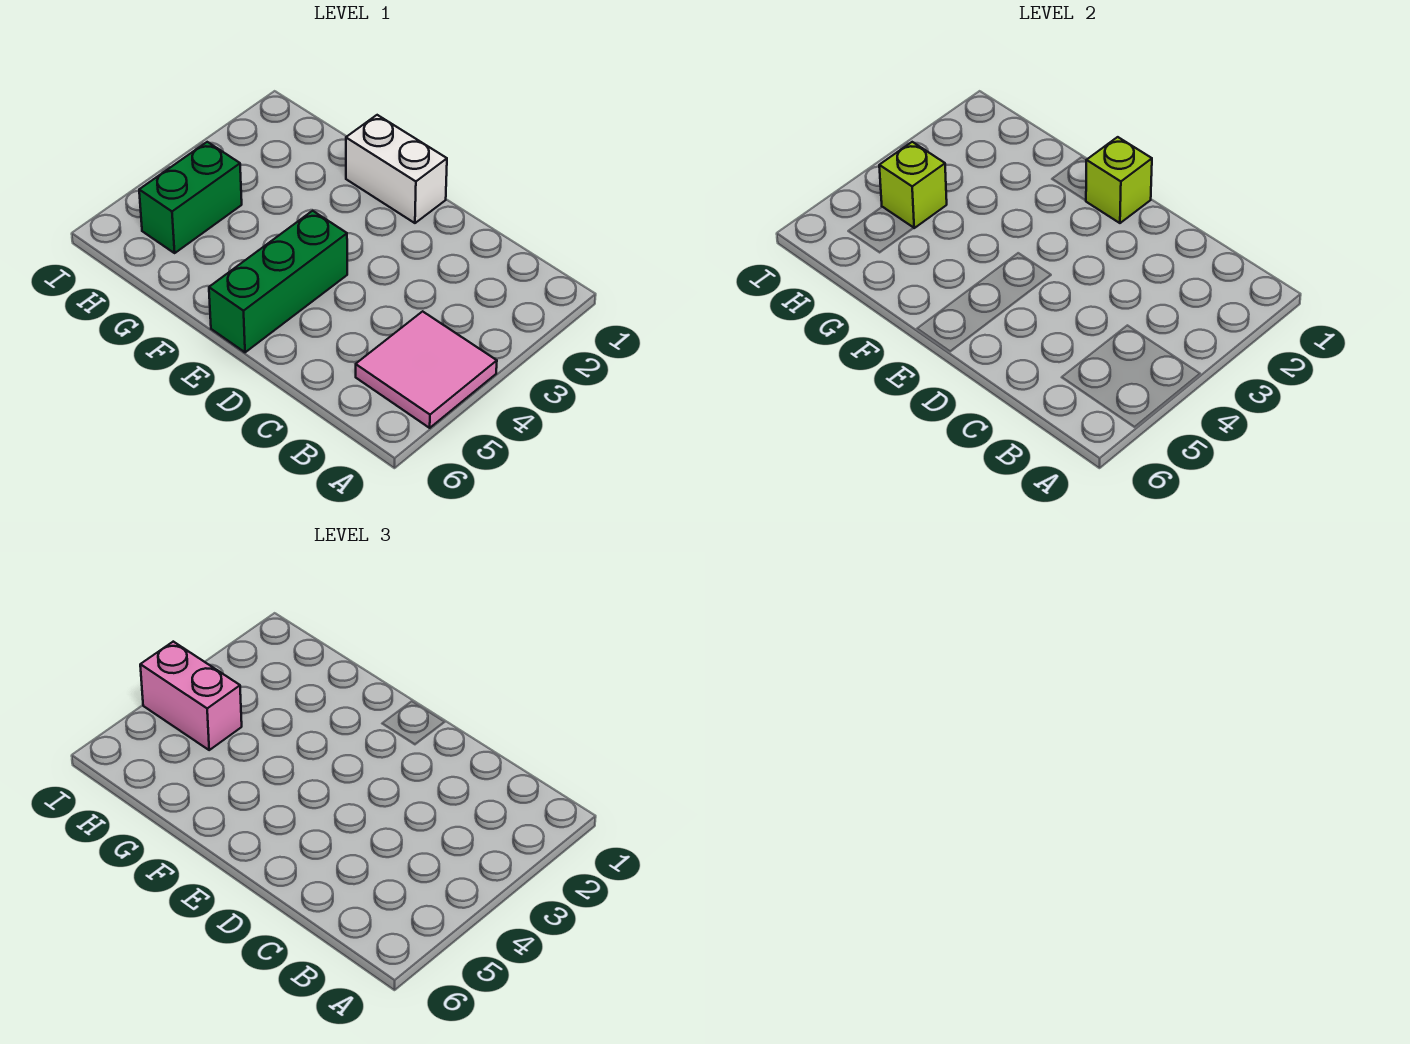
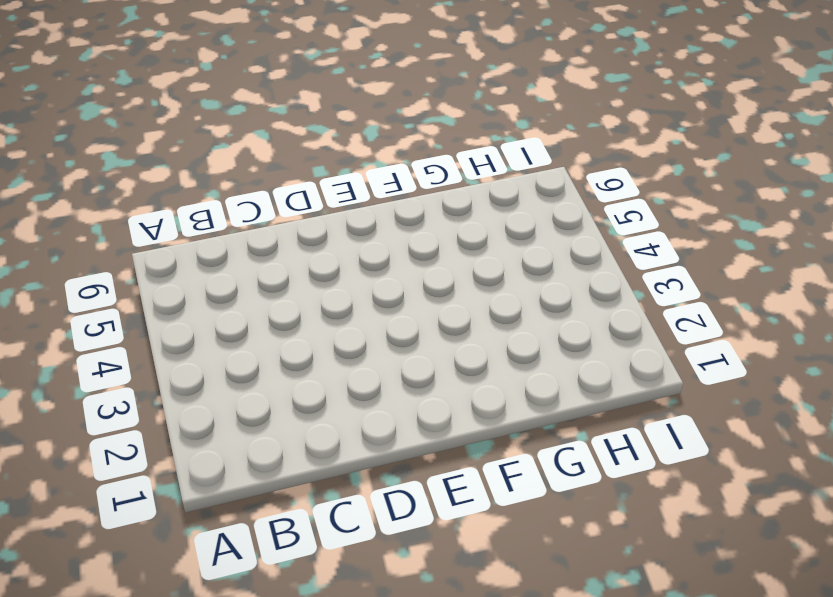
none -> pink tile A4:B5 level 1
none -> white brick E1:F1 level 1

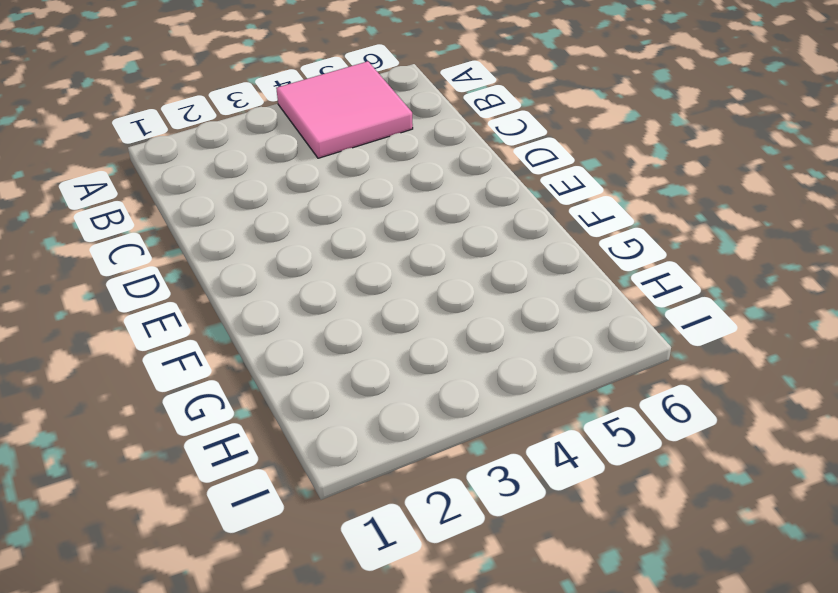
none -> white brick E1:F1 level 1
none -> green brick E4:E6 level 1

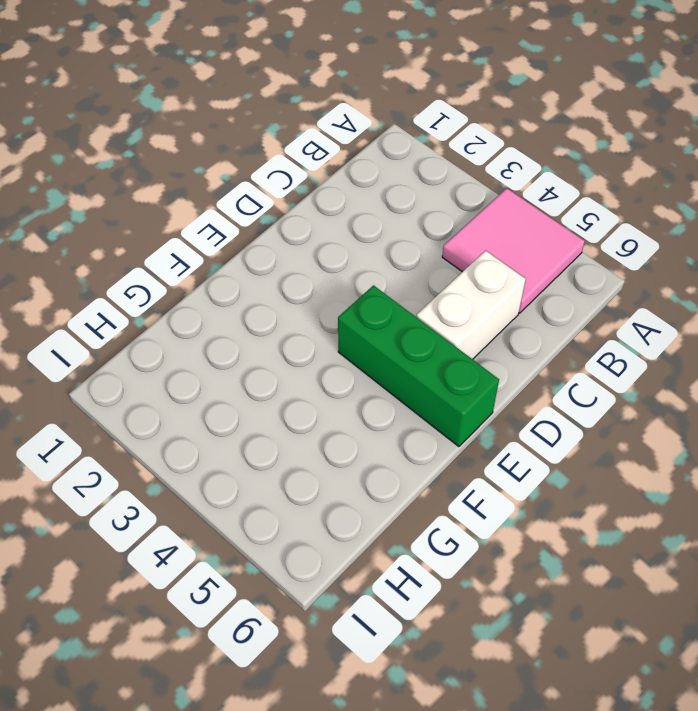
white brick C5:D5 level 1 -> white brick E1:F1 level 1
none -> green brick H4:H5 level 1
none -> lime brick E1 level 2

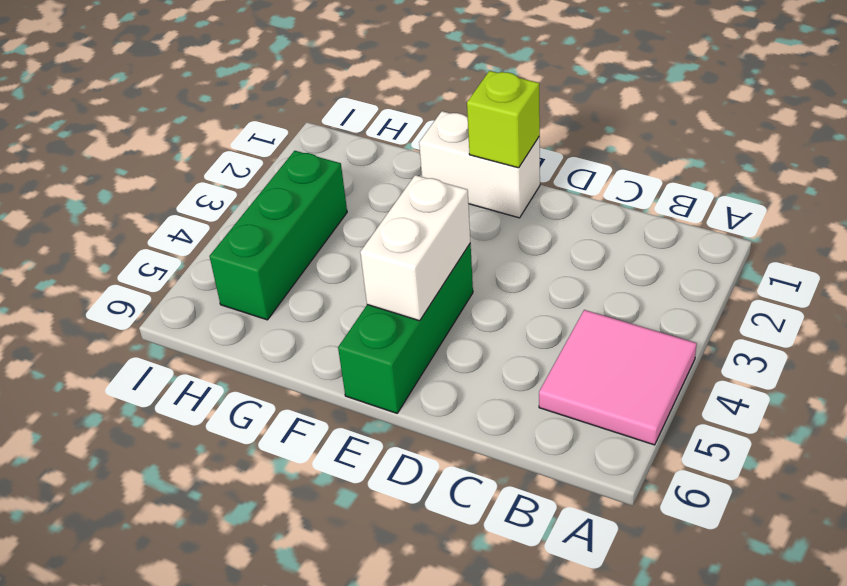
white brick E4:E5 level 2 -> none
green brick H3:H5 level 1 -> green brick H4:H5 level 1
none -> lime brick H4 level 2
none -> pink brick H4:I4 level 3

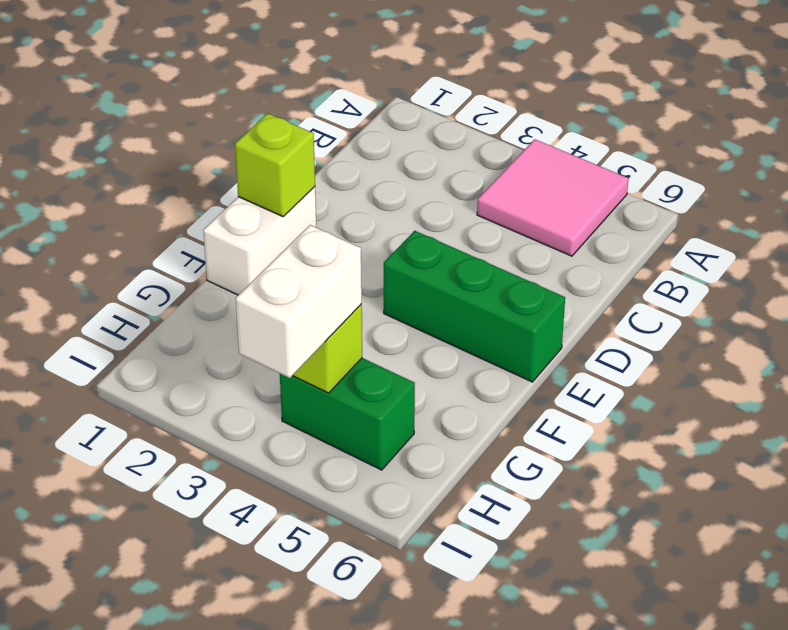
white brick H4:I4 level 3 -> pink brick H4:I4 level 3

